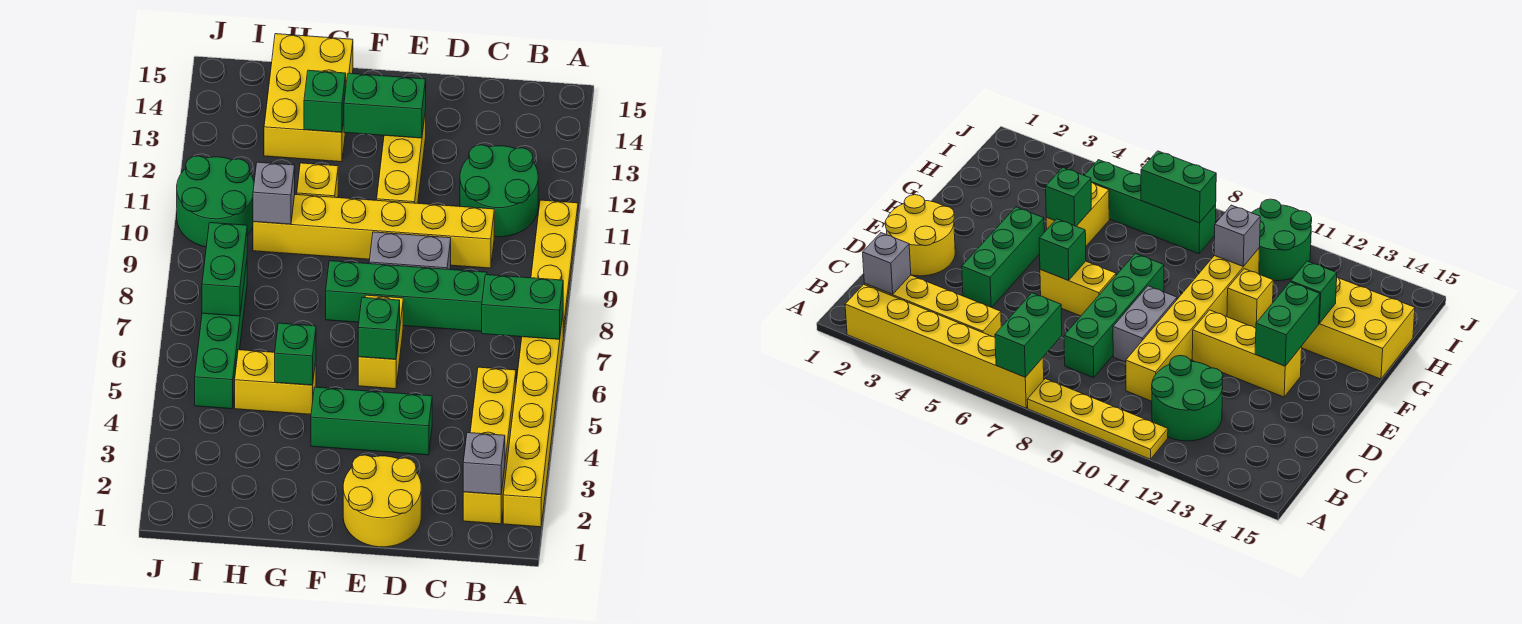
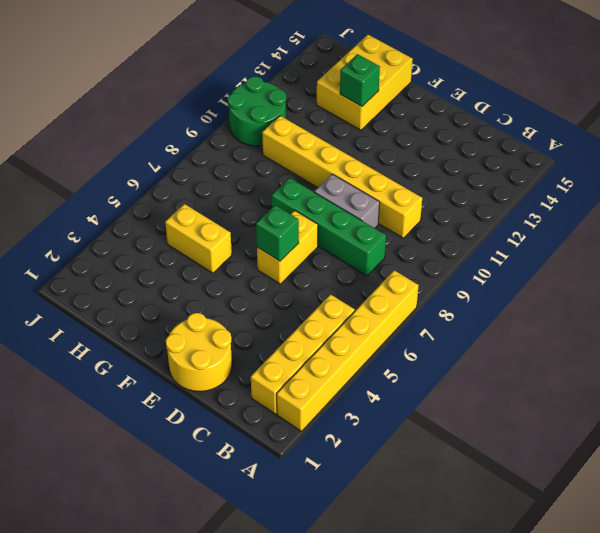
none -> yellow plate A8:A11 level 1
none -> green round brick B11:C12 level 1
none -> green brick D4:F4 level 1

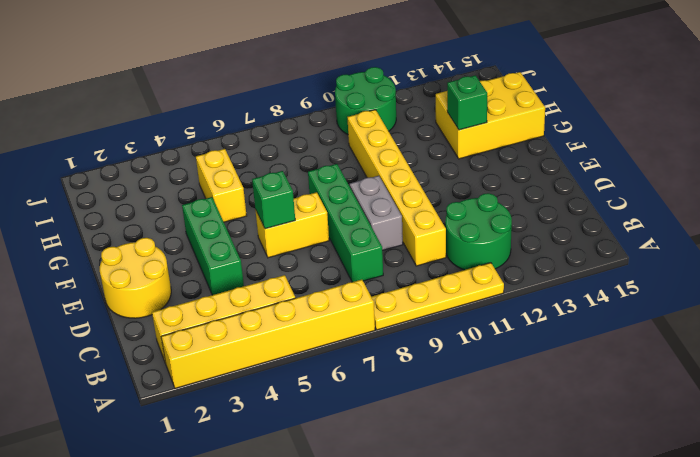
none -> yellow brick E11:E13 level 1
none -> yellow brick G11 level 1
none -> green brick I5:I8 level 1

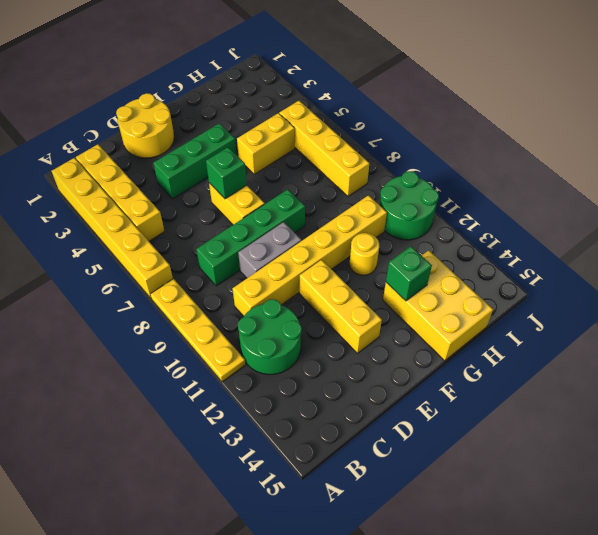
yellow round brick G11 level 1 -> yellow brick G11 level 1
yellow brick I5:I8 level 1 -> green brick I5:I8 level 1
none -> green brick A7:B7 level 2
none -> grey brick B2 level 2
none -> green brick E13:F13 level 2

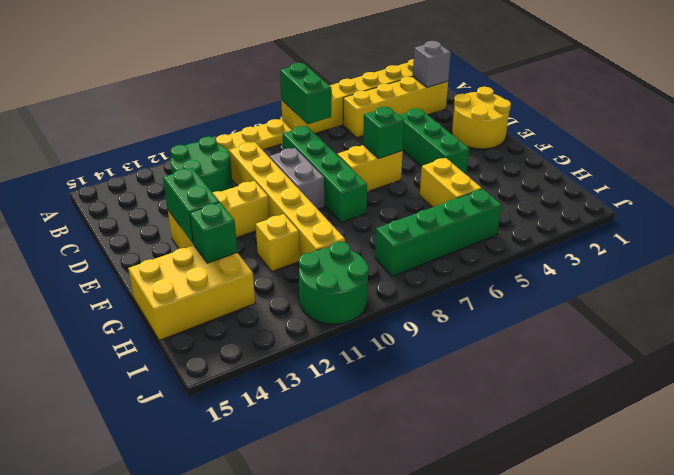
none -> green brick G5 level 2
none -> grey brick H10 level 2
none -> green brick I7:I8 level 2

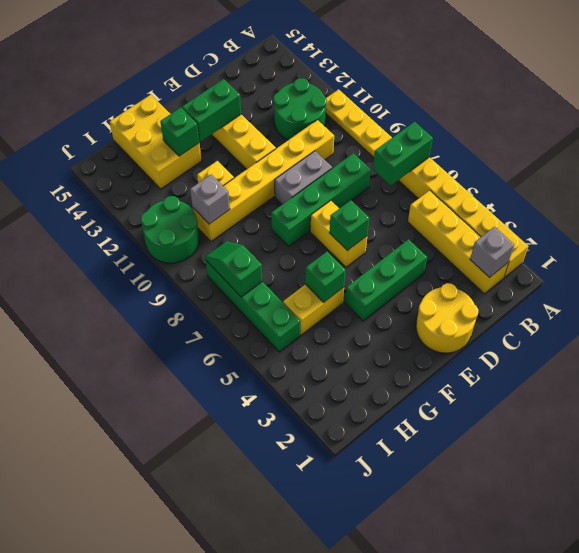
green slope I7:I8 level 2 top 7 -> green brick I7:I8 level 2

